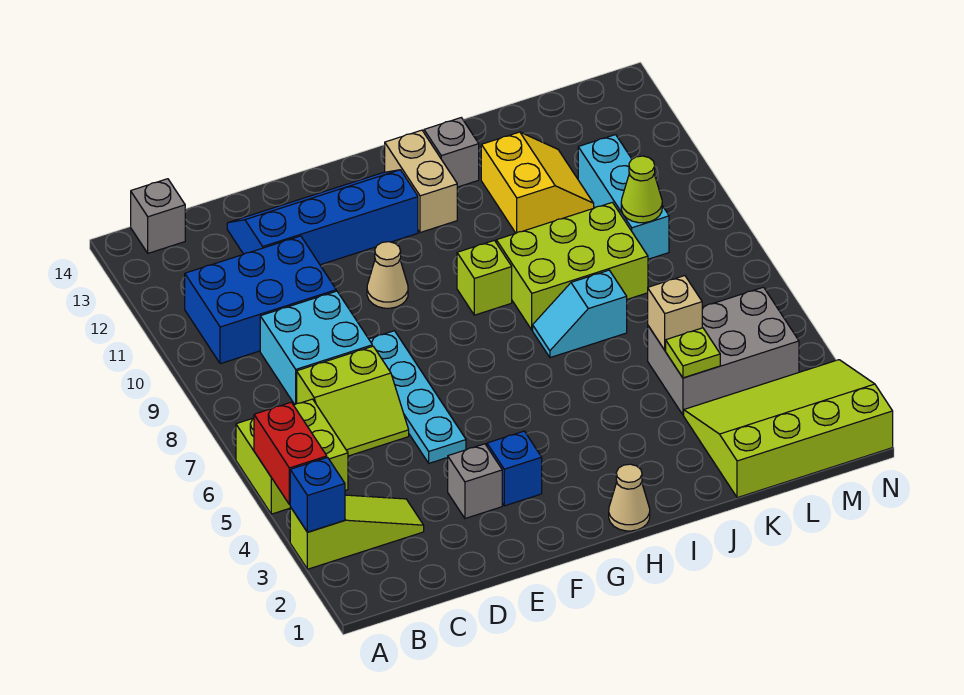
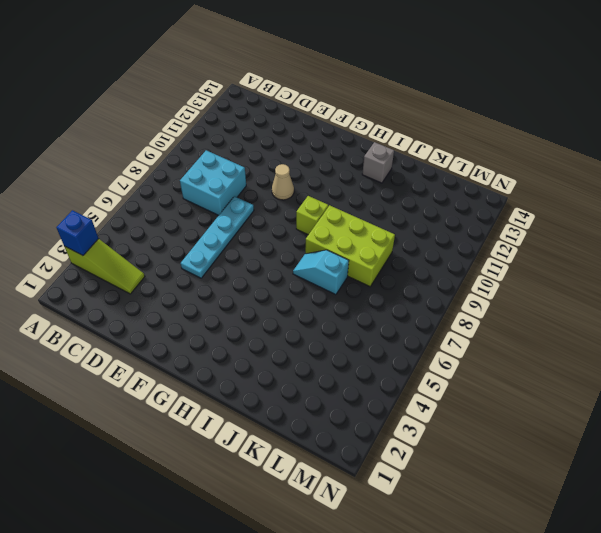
none -> lime brick A5:B6 level 1
none -> blue brick B10:D11 level 1
none -> grey brick B14 level 1

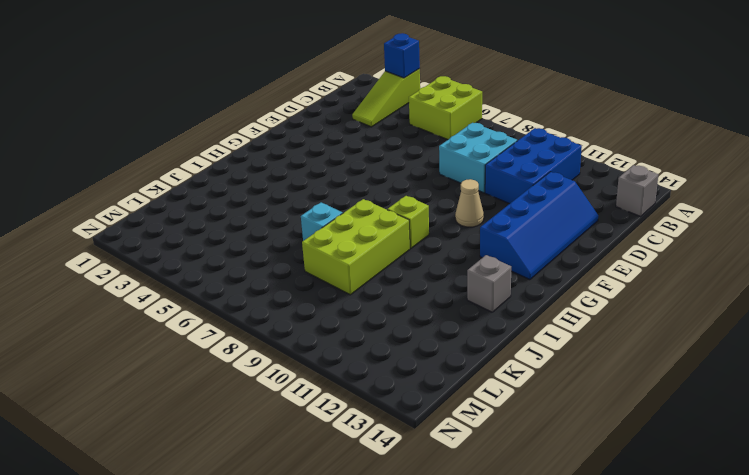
none -> lime slope C6:D7 level 1 top 7
none -> grey brick E3 level 1
none -> cyan plate E5:E8 level 1

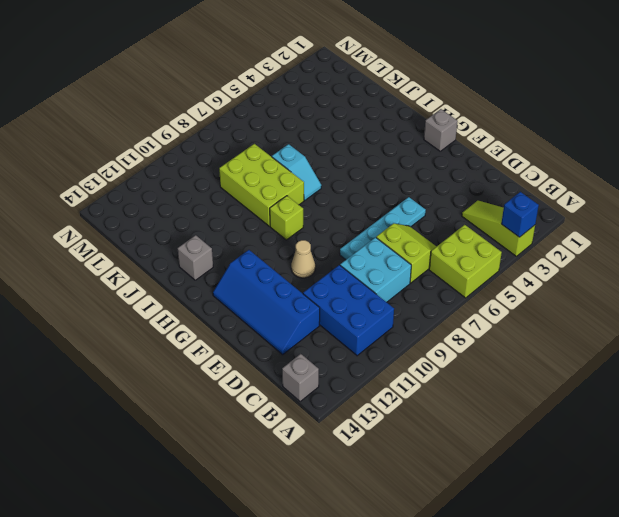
grey brick G1 level 1 -> grey brick E3 level 1
none -> blue brick F3 level 1
none -> tan cone H1 level 1
none -> tan brick H12:H13 level 1

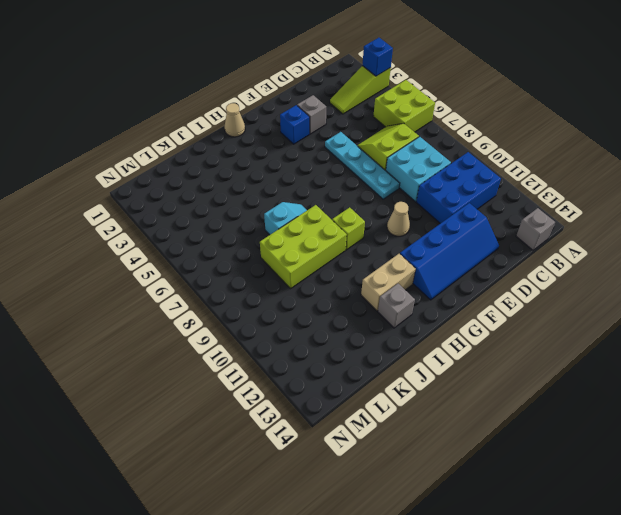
tan brick H12:I12 level 1 -> tan brick H12:H13 level 1
none -> yellow slope J11:K12 level 1 top J
none -> lime slope K1:N3 level 1 top 1
none -> grey brick K4:M5 level 1

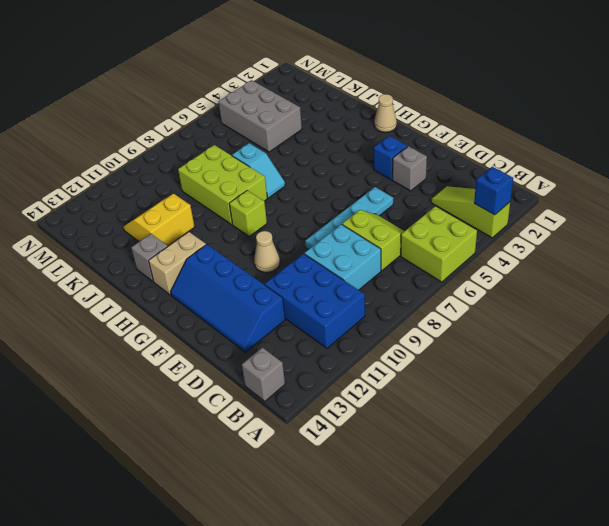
none -> lime slope K1:N3 level 1 top 1
none -> cyan brick L9:L11 level 1
none -> red brick A4:A5 level 2

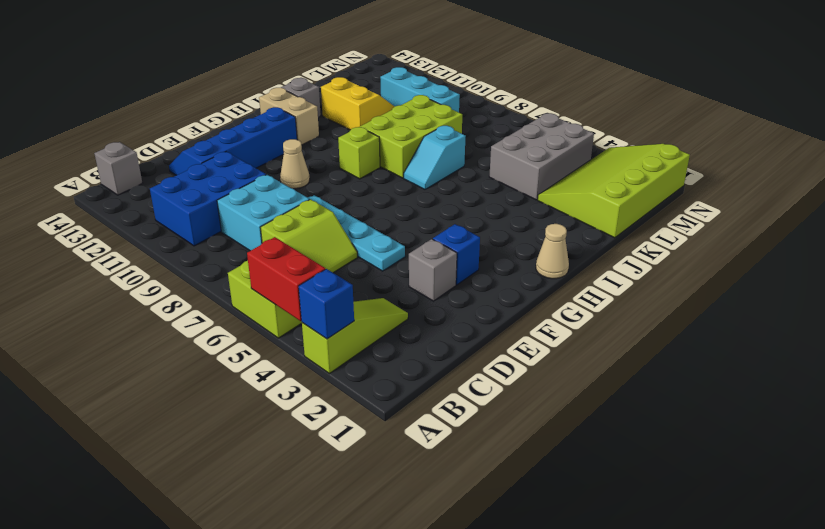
none -> lime plate K4 level 2
none -> tan brick K5 level 2
none -> lime cone L9 level 2

